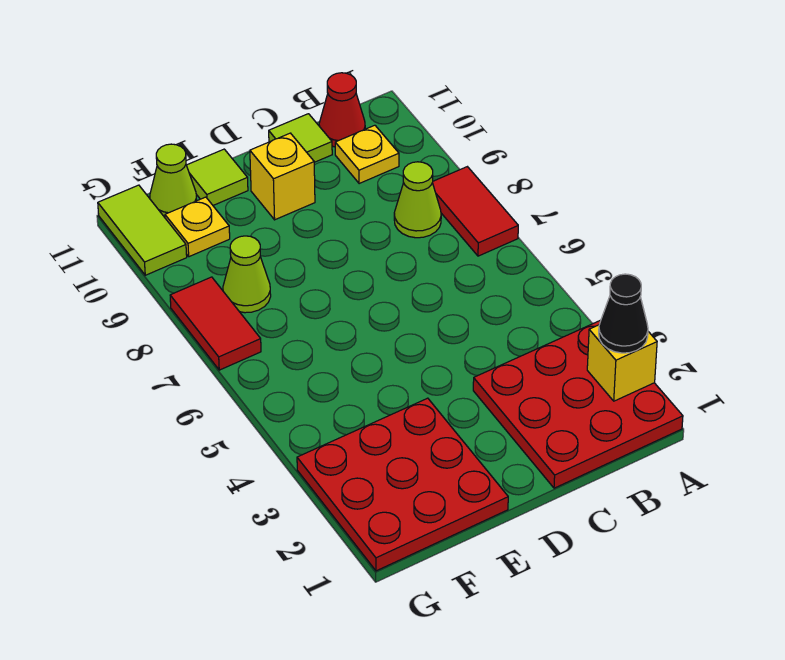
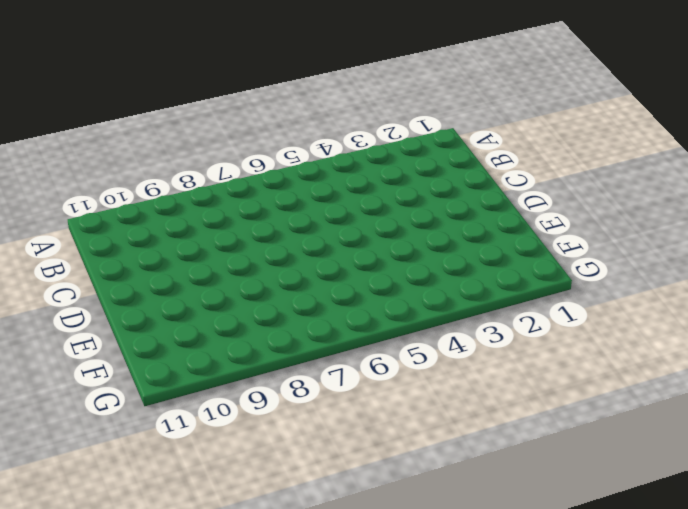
none -> red plate A1:C3 level 1
none -> red tile A7:A8 level 1
none -> lime cone B8 level 1

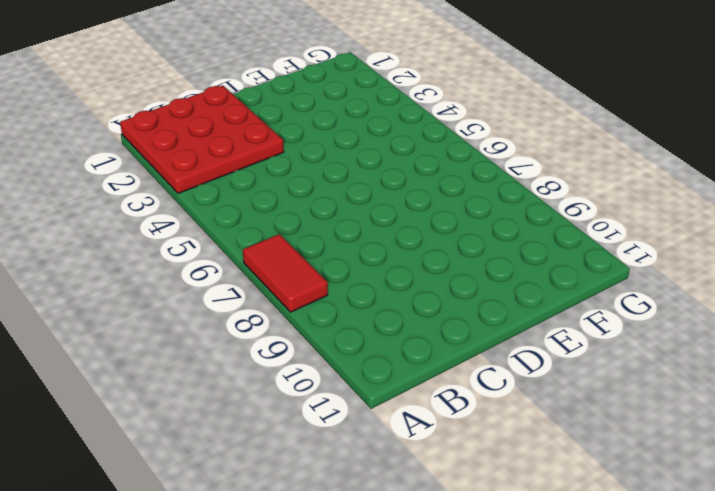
none -> lime cone B8 level 1
none -> yellow plate B10 level 1
none -> red cone B11 level 1

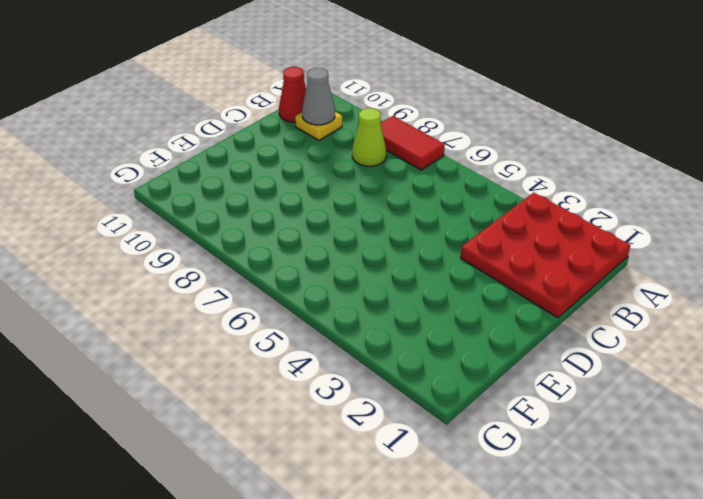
grey cone B10 level 2 -> none
none -> lime tile C11 level 1
none -> yellow brick D10 level 1
none -> red plate E1:G3 level 1

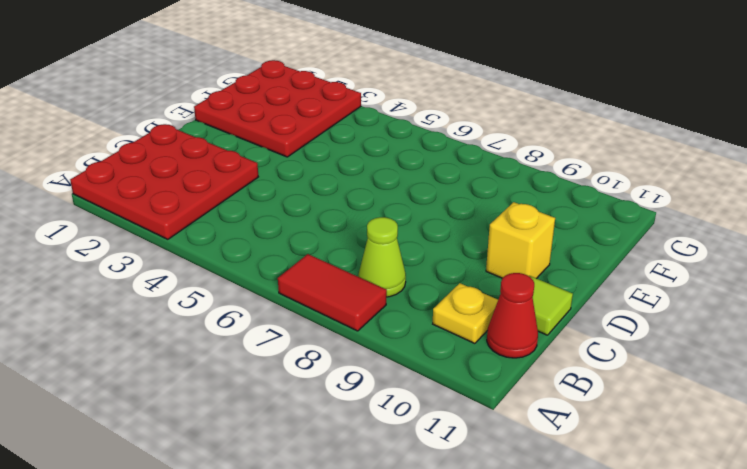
none -> lime tile E11 level 1
none -> lime cone F8 level 1
none -> yellow plate F10 level 1

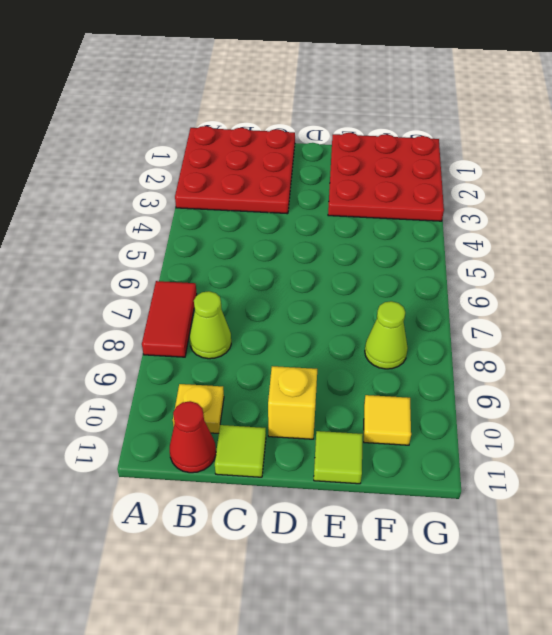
yellow tile F10 level 1 -> yellow plate F10 level 1
none -> lime cone F11 level 1
none -> red tile G7:G8 level 1
none -> lime tile G10:G11 level 1

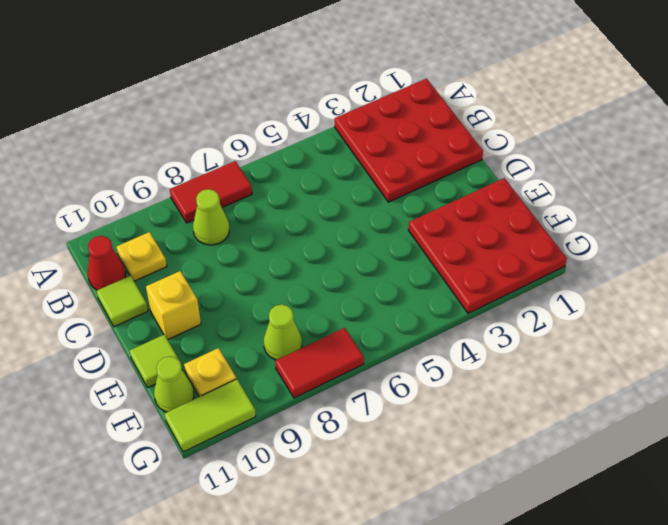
none -> yellow brick A2 level 2
none -> black cone A2 level 3

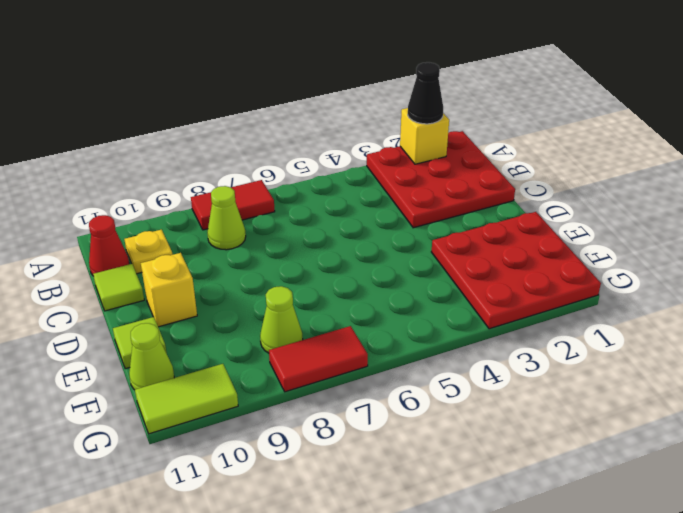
none -> yellow plate F10 level 1

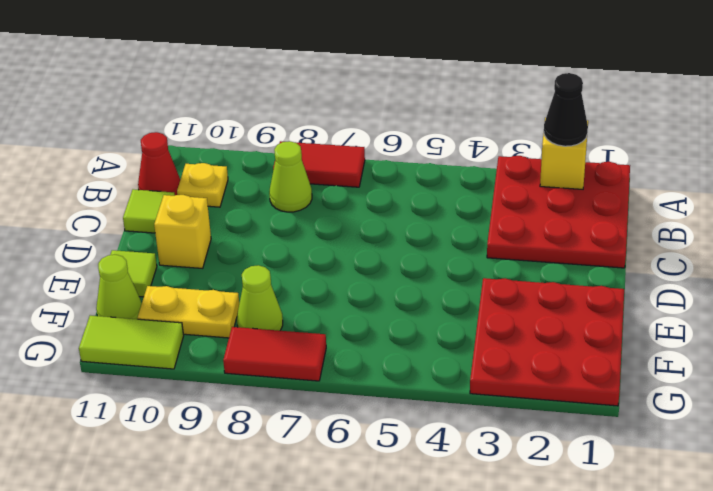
yellow plate F9:F10 level 1 -> yellow plate F10 level 1

